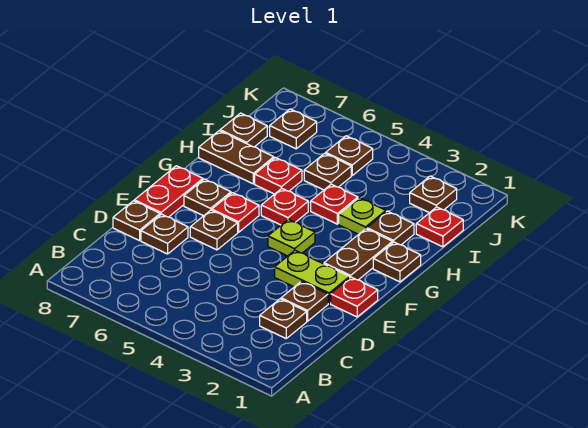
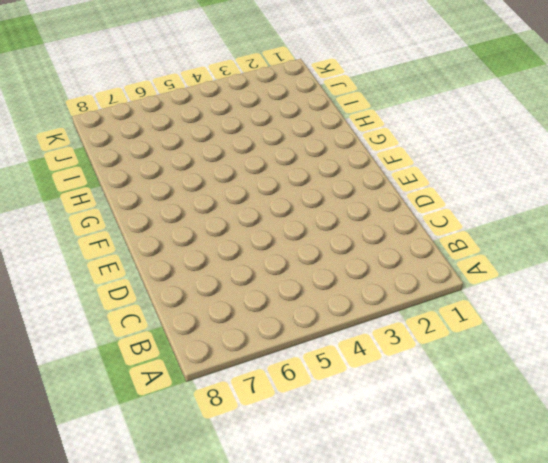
none -> brown plate C2 level 1
none -> brown plate D2 level 1
none -> brown plate D7 level 1

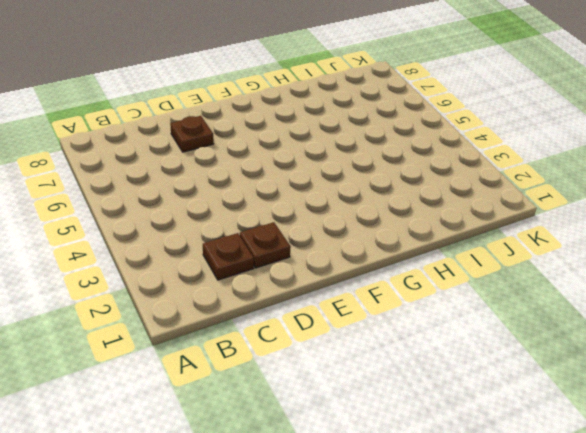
none -> brown plate D8 level 1
none -> red plate E1 level 1
none -> lime plate E2:E3 level 1

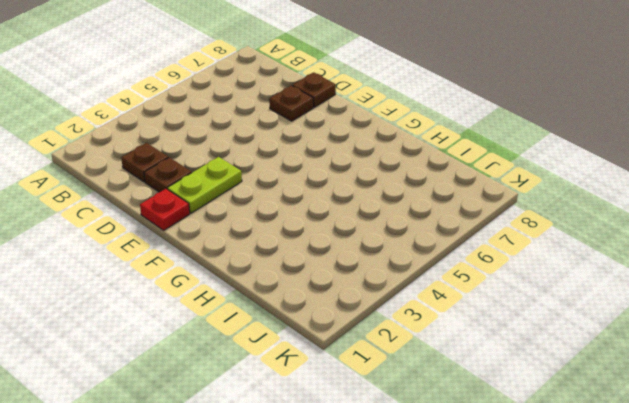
none -> brown plate E6 level 1
none -> red plate E8:F8 level 1
none -> brown plate F2:G2 level 1

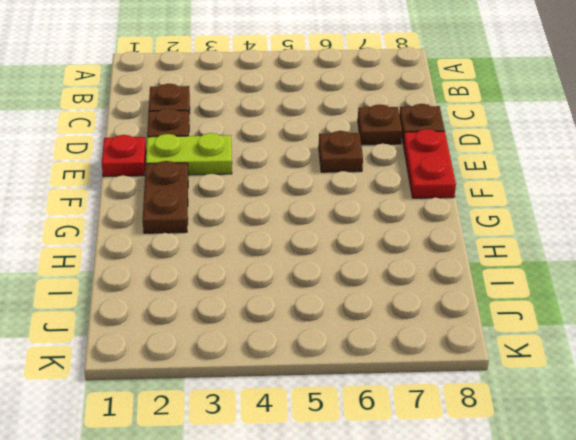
none -> lime plate F4 level 1
none -> red plate F6 level 1
none -> brown plate F7 level 1

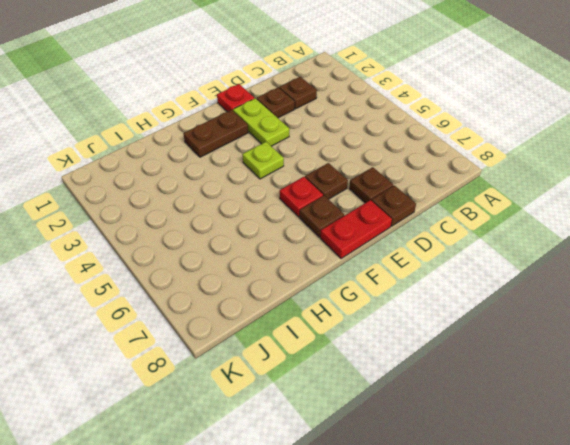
none -> brown plate G1 level 1
none -> red plate G5 level 1
none -> brown plate H2 level 1

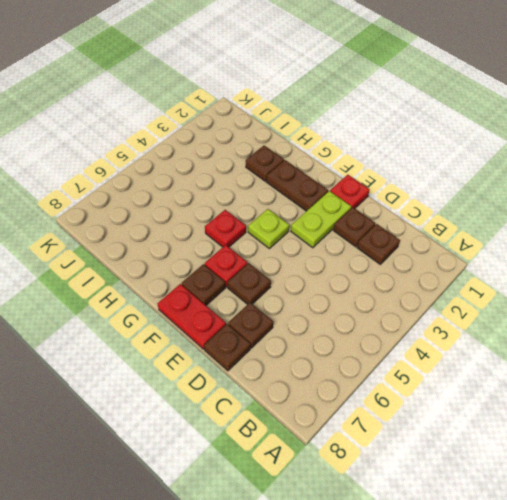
none -> brown plate G1 level 1
none -> lime plate H3 level 1
none -> red plate H4 level 1

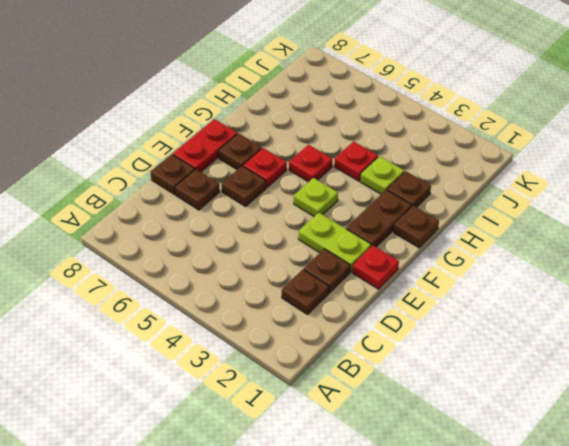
none -> red plate H6 level 1
none -> brown plate H7:H8 level 1
none -> red plate I1 level 1

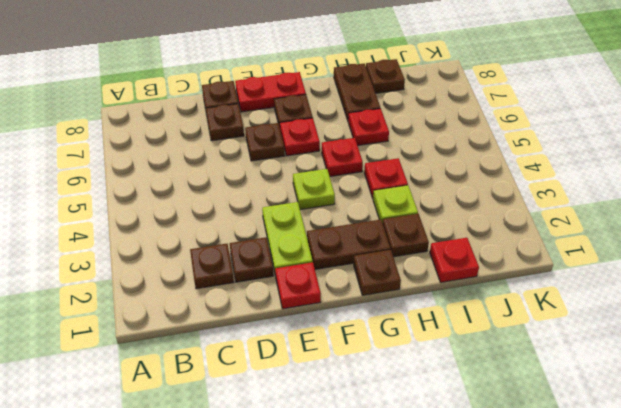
none -> brown plate I5 level 1
none -> brown plate J2 level 1
none -> brown plate J5 level 1

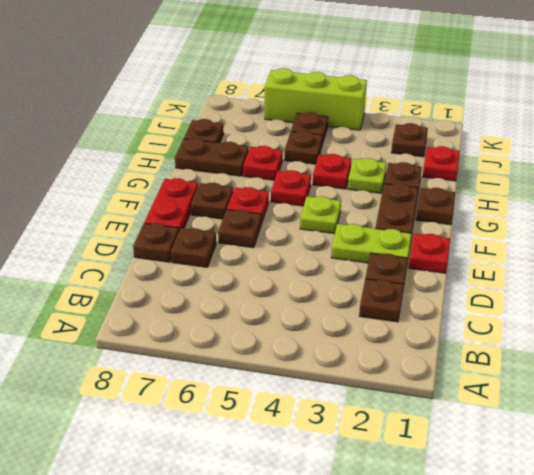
lime brick K4:K6 level 1 -> none
none -> brown plate J7 level 1

